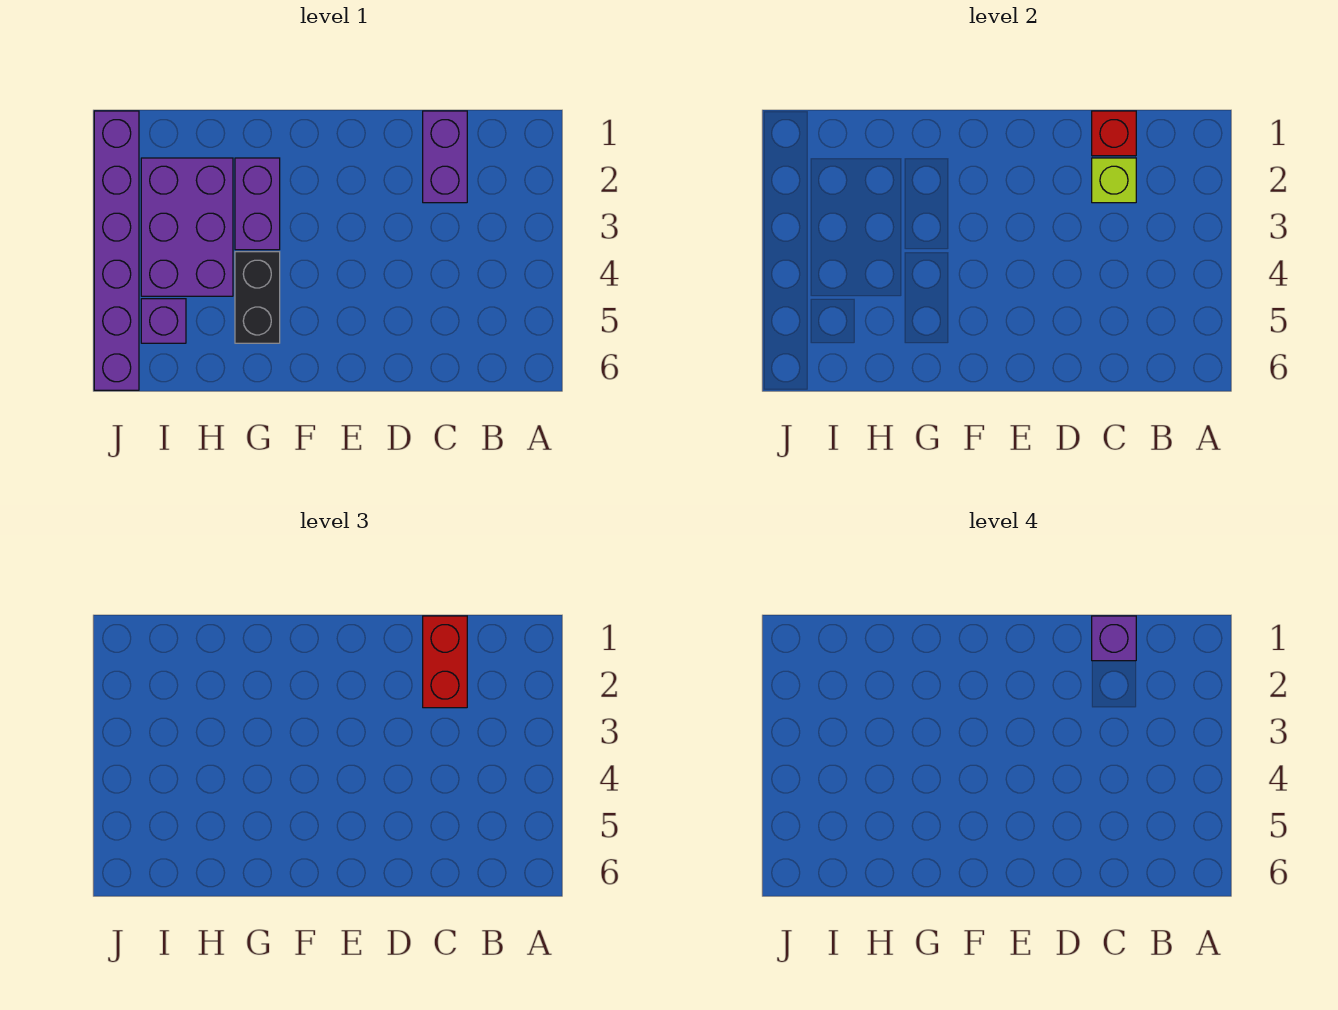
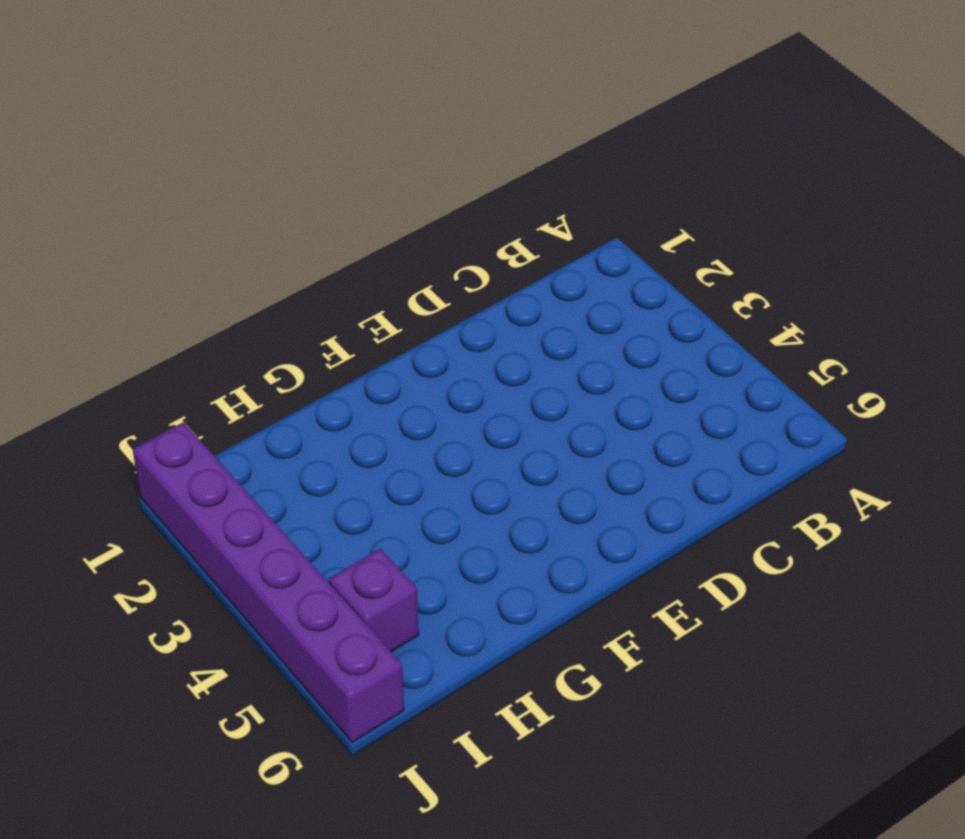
none -> purple brick C1:C2 level 1
none -> purple brick G2:G3 level 1

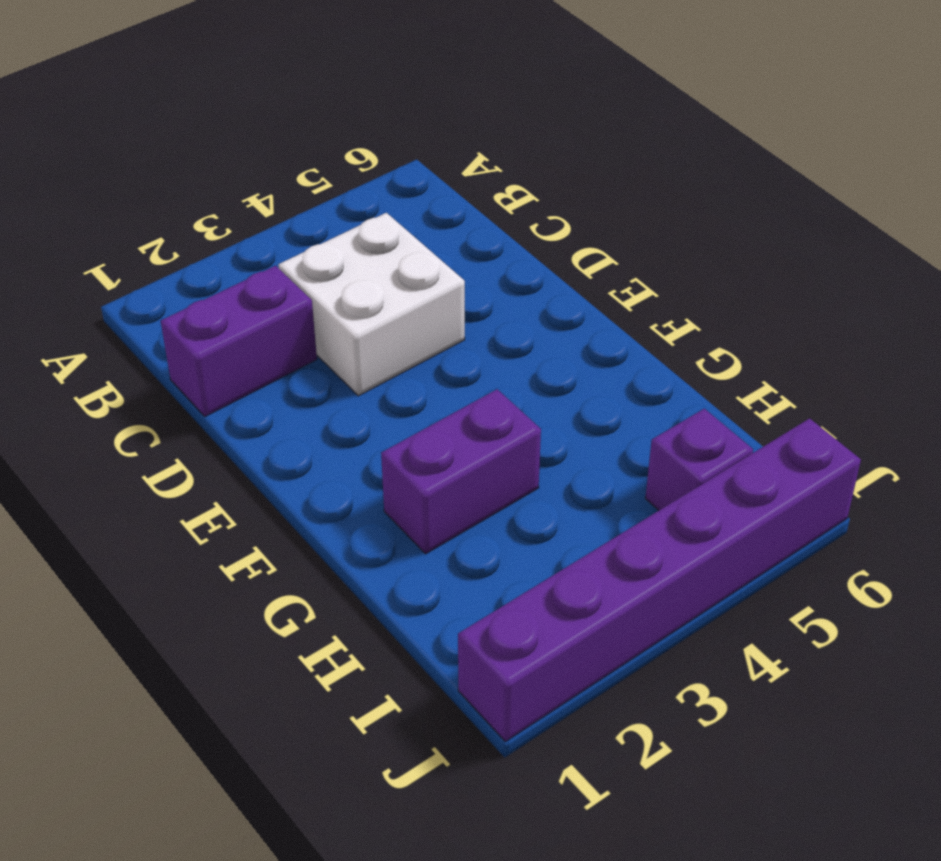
white brick C3:D4 level 1 -> none
none -> black brick G4:G5 level 1
none -> purple brick H2:I4 level 1

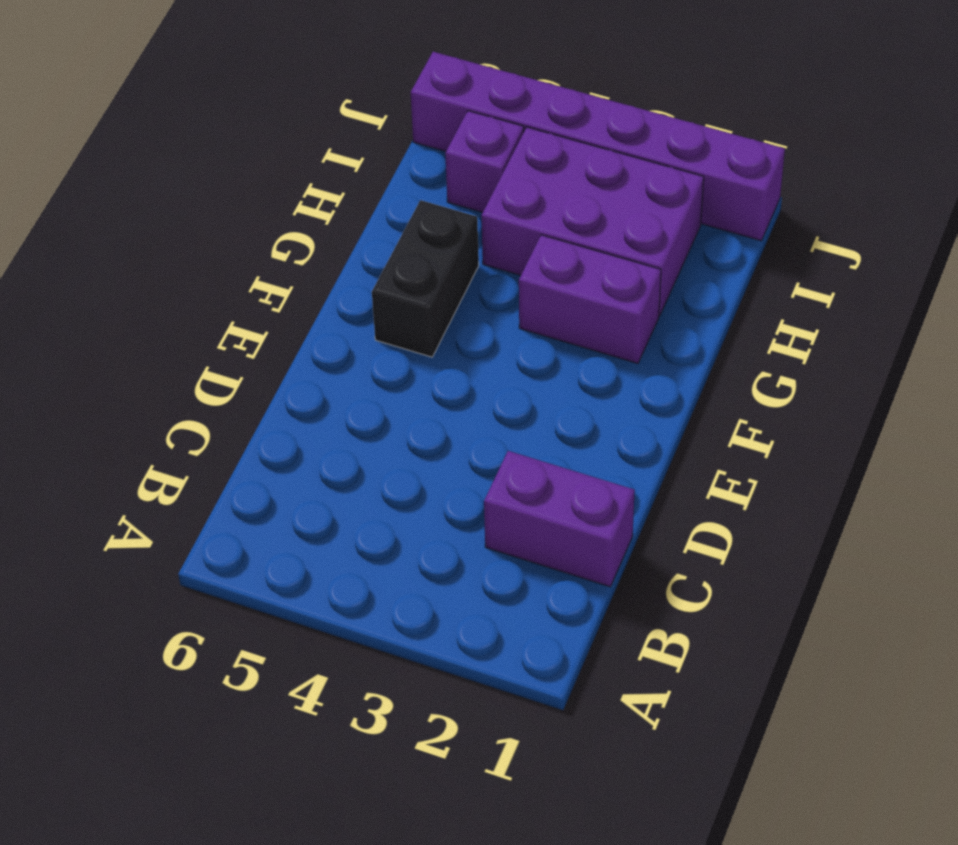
black brick F5:G5 level 1 -> black brick G4:G5 level 1
none -> red brick C1 level 2
none -> lime brick C2 level 2

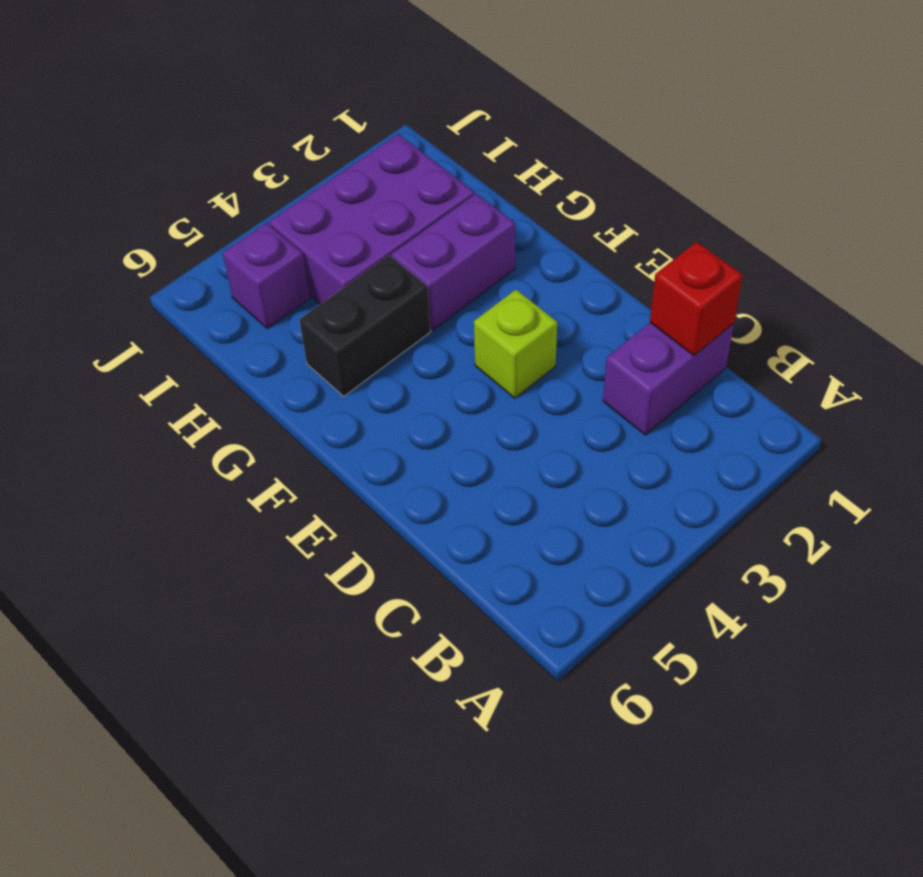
lime brick E3 level 1 -> lime brick C2 level 2
none -> purple brick J1:J6 level 1
none -> red brick C1:C2 level 3

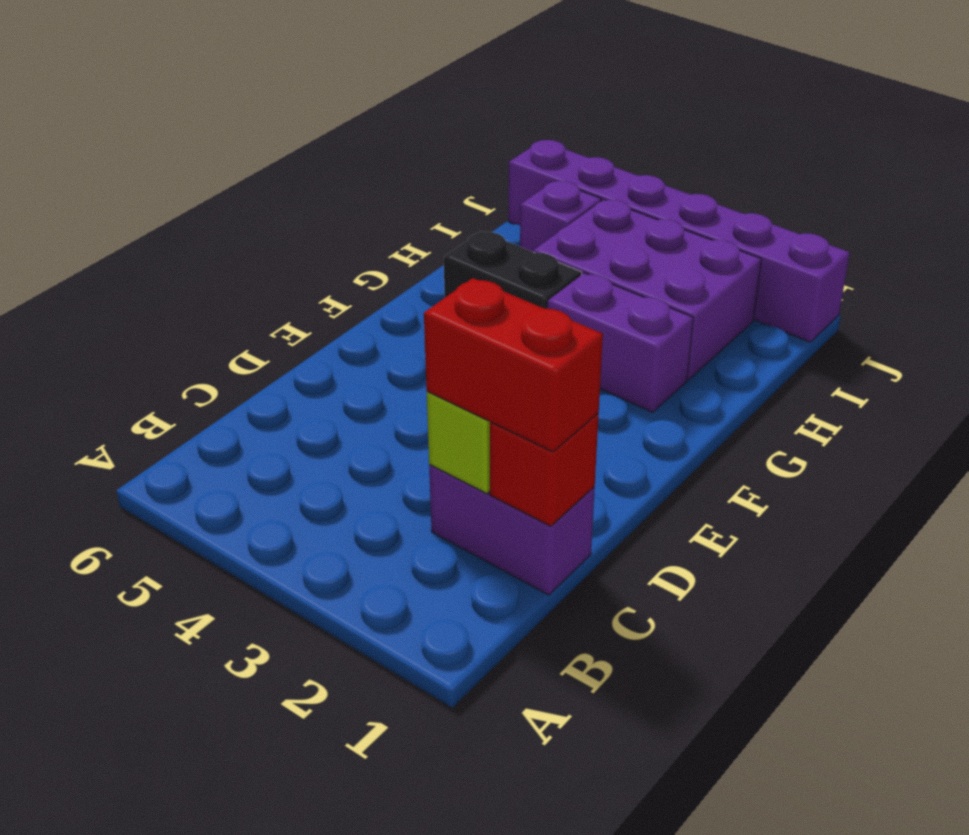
none -> purple brick C1 level 4

